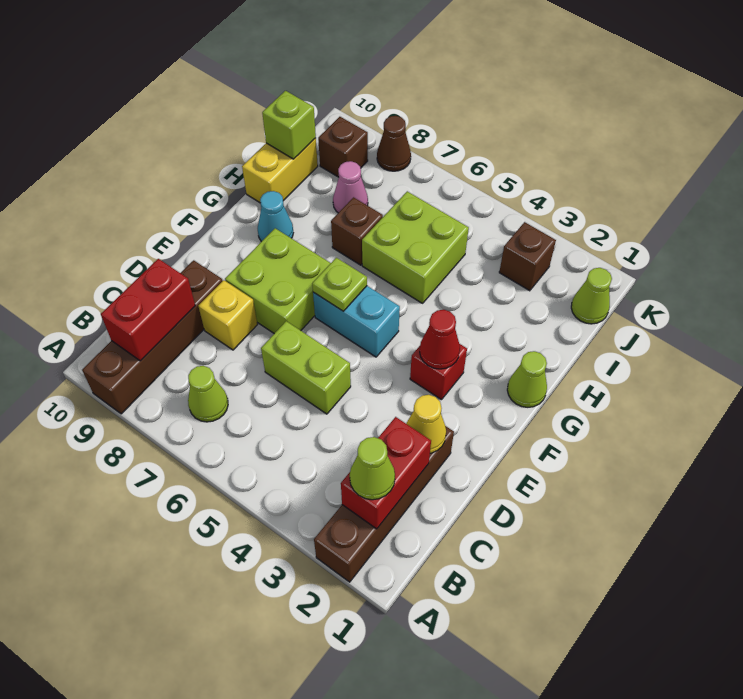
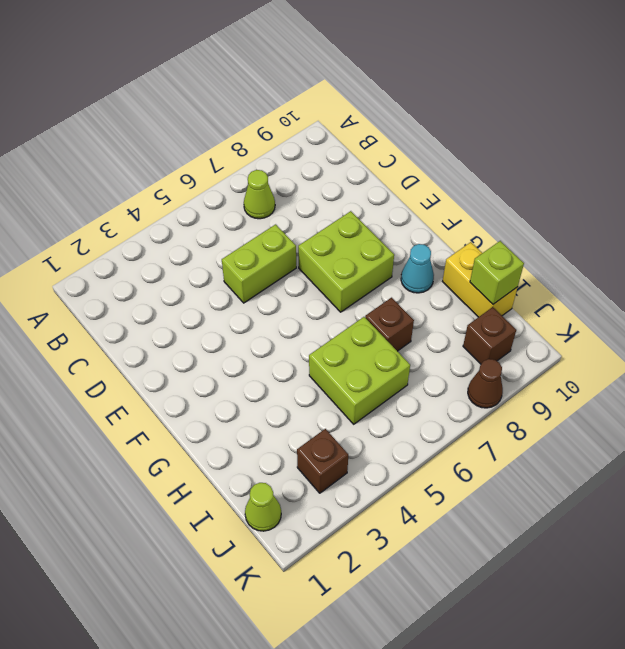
none -> brown brick A2:D2 level 1
none -> brown brick A9:D9 level 1
none -> yellow brick D8 level 1

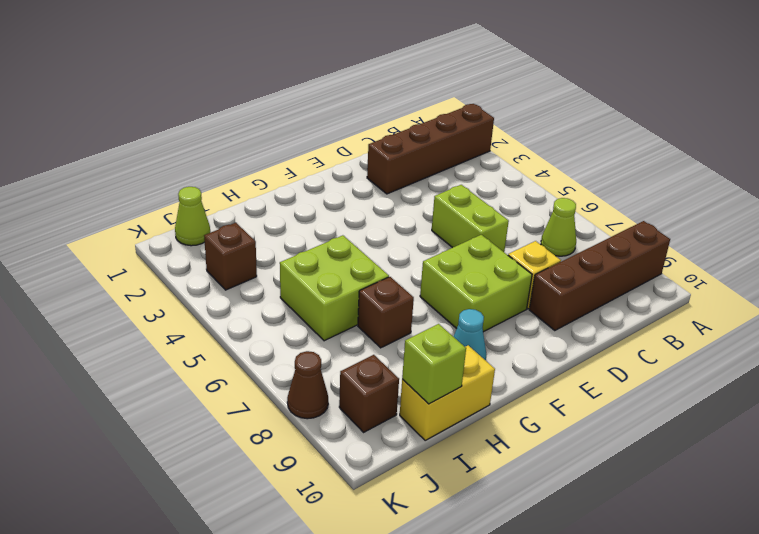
none -> red brick F3 level 1
none -> cyan brick F5:F6 level 1
none -> lime cone G1 level 1

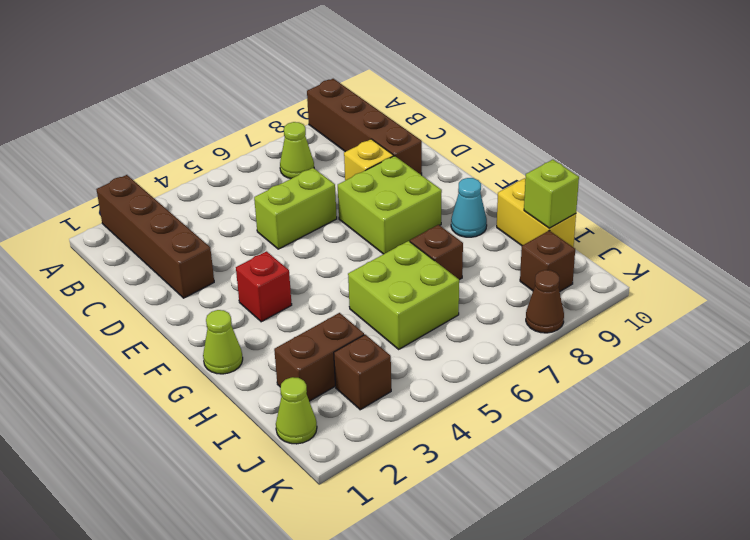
brown brick I2:I3 level 1 -> none
none -> cyan brick F5:F6 level 1
none -> pink cone I8 level 1
none -> red brick B2:C2 level 2

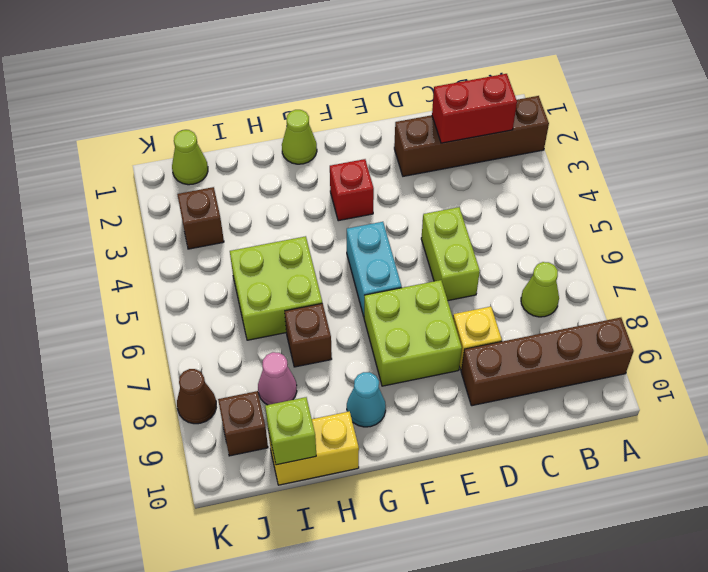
none -> red brick B9:C9 level 2
none -> yellow cone D2 level 2
none -> red cone F3 level 2

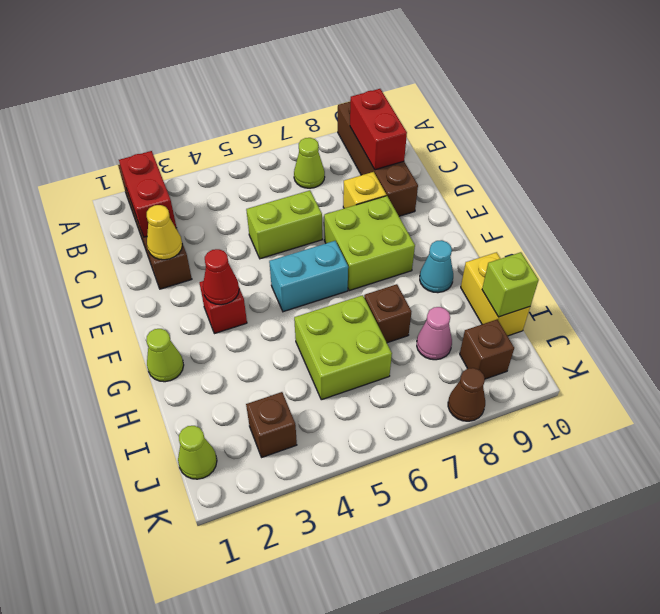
none -> lime plate F6 level 2
none -> lime cone B2 level 3

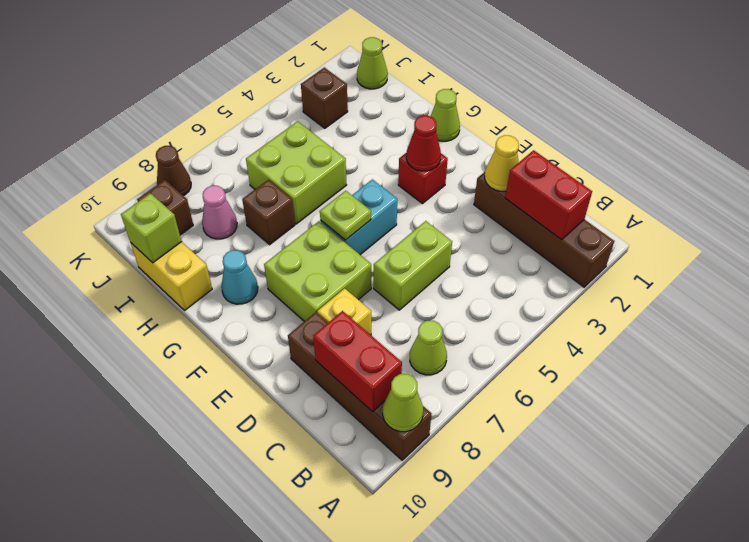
lime cone A9 level 2 -> lime cone B2 level 3

